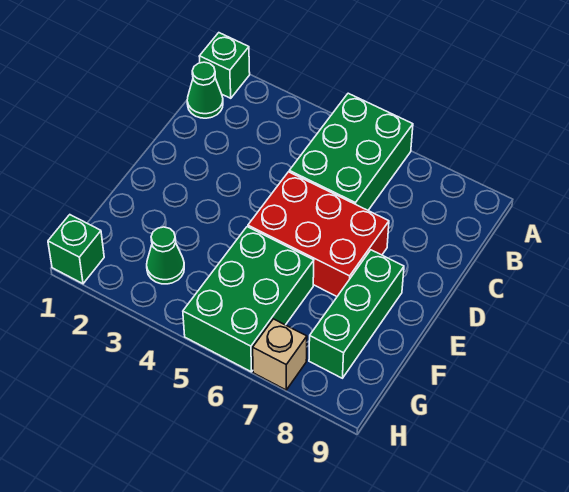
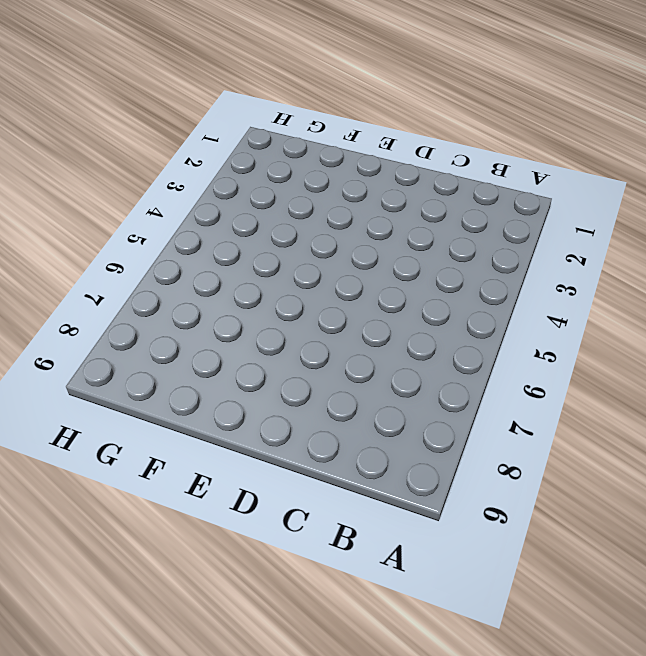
none -> green brick A1 level 1
none -> green brick A5:C6 level 1

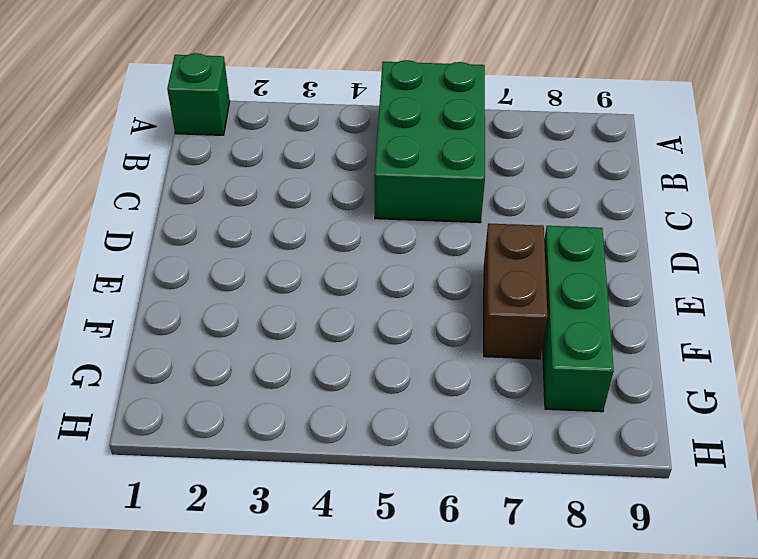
brown brick E7:F7 level 1 -> red brick D5:E7 level 1
none -> green cone B1 level 1
none -> green brick F5:H6 level 1

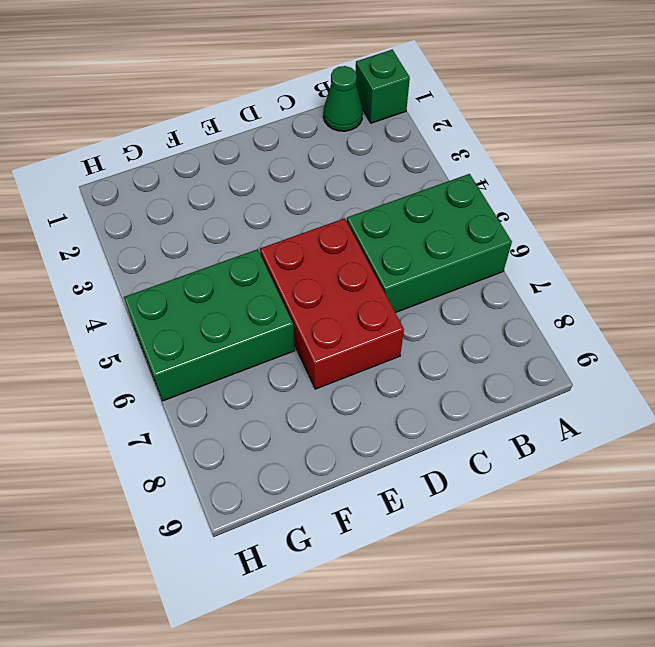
none -> green brick E8:G8 level 1
none -> green cone G3 level 1

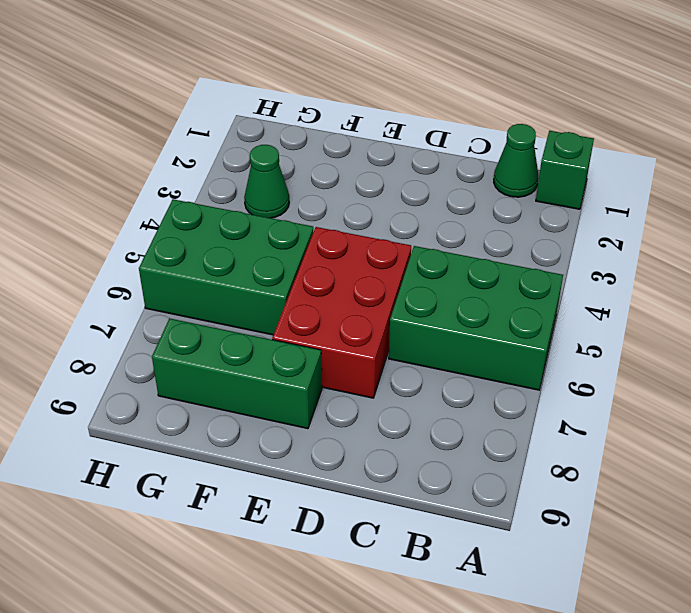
none -> green brick H1 level 1
none -> tan brick H7 level 1

